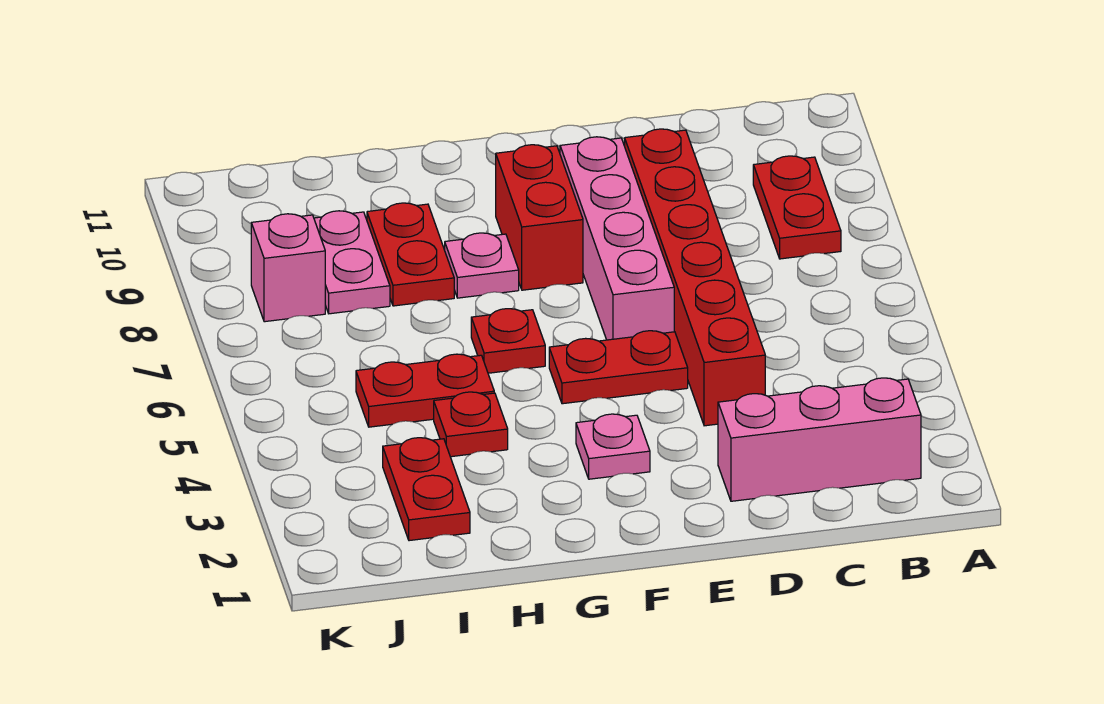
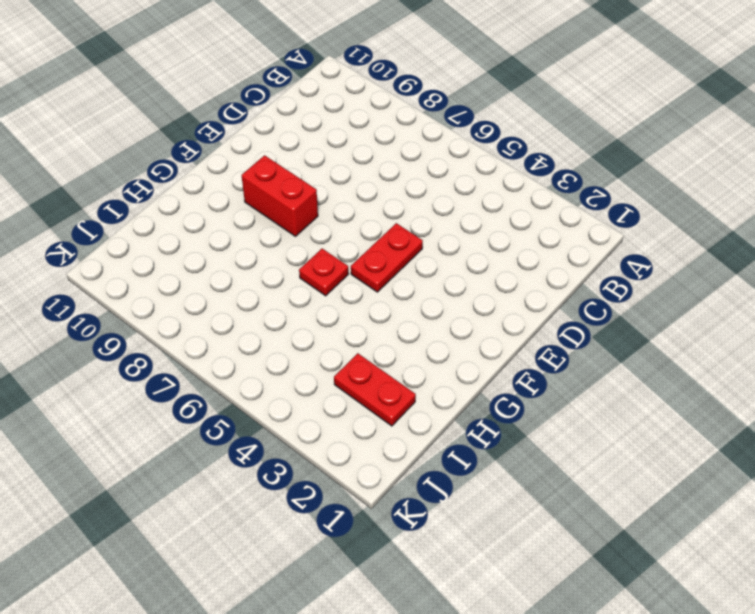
none -> pink brick B2:D2 level 1
none -> red plate B8:B9 level 1
none -> red brick D4:D9 level 1

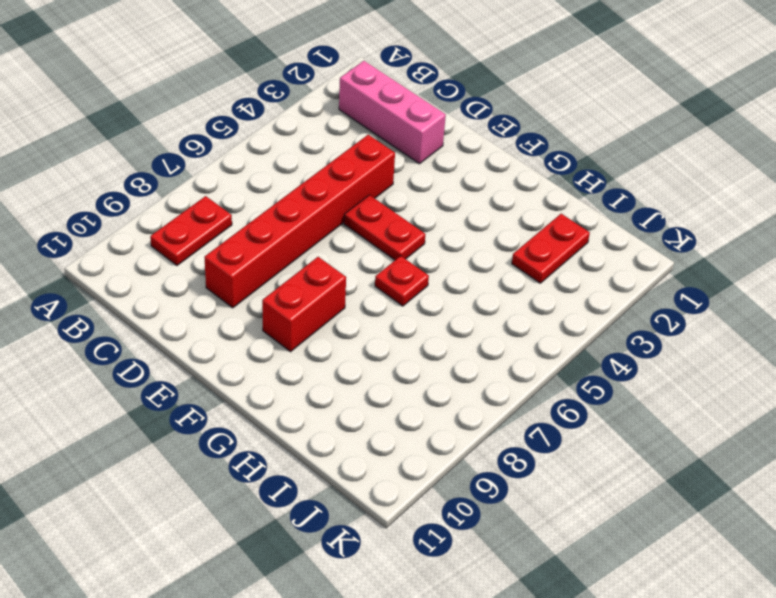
none -> pink brick E6:E9 level 1
none -> pink plate F3 level 1
none -> pink plate G8 level 1

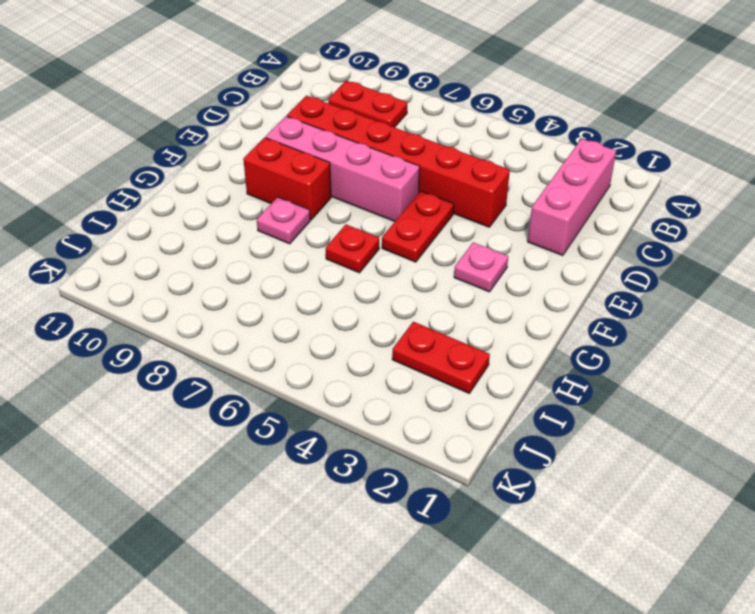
none -> red plate H4 level 1
none -> red plate H5:I5 level 1
none -> red plate H8:H9 level 1

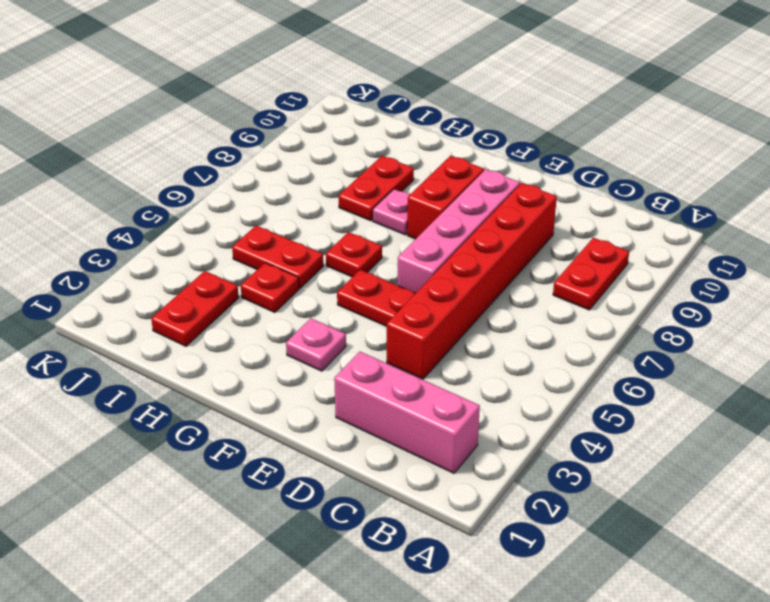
none -> pink plate I8:I9 level 1
none -> pink brick J8 level 1

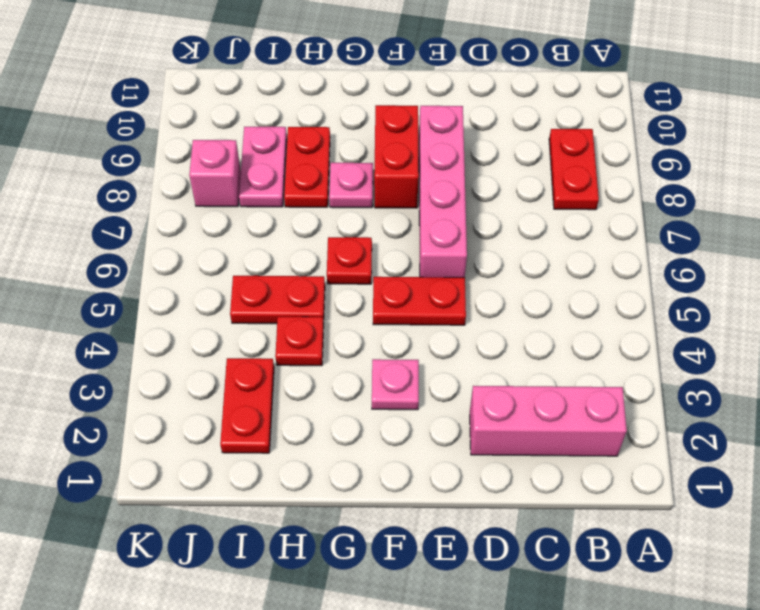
none -> red brick D4:D9 level 1

